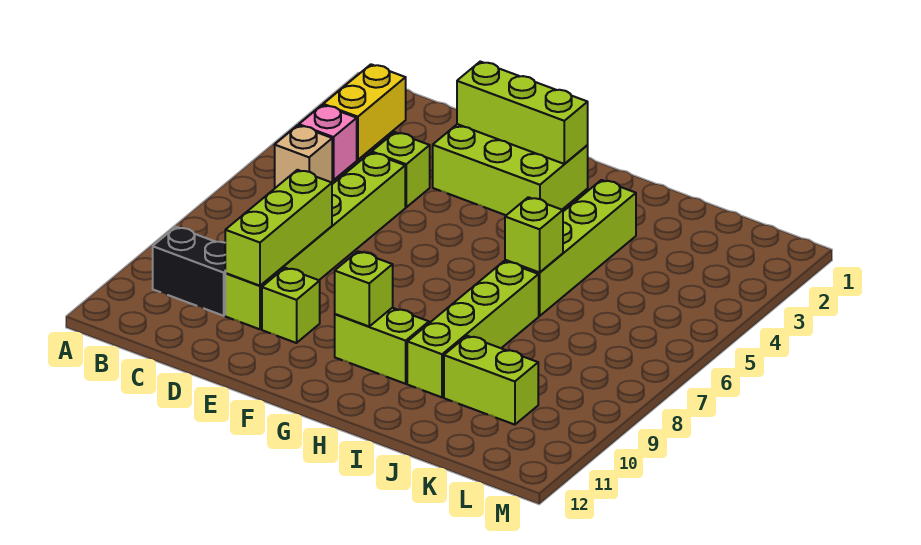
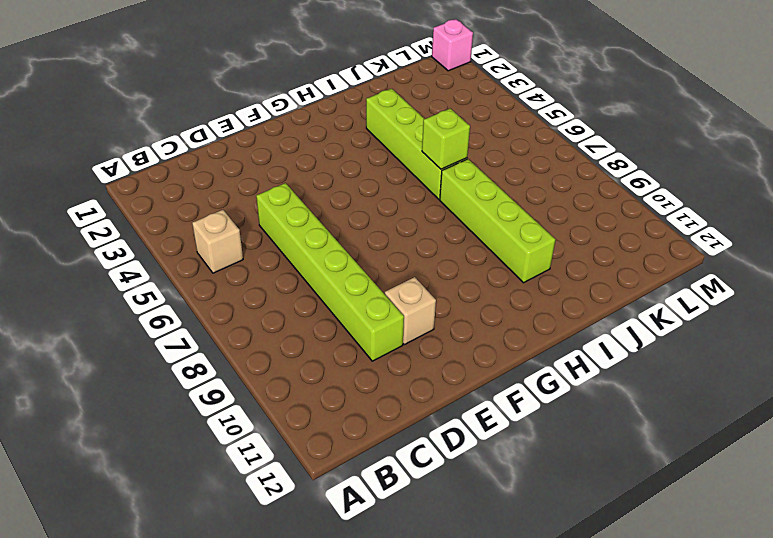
tan brick E10 level 1 -> lime brick E10 level 1
pink brick M1 level 1 -> pink brick B4 level 1
none -> yellow brick B2:B3 level 1
none -> black brick B10:C10 level 1
none -> lime brick D4 level 1

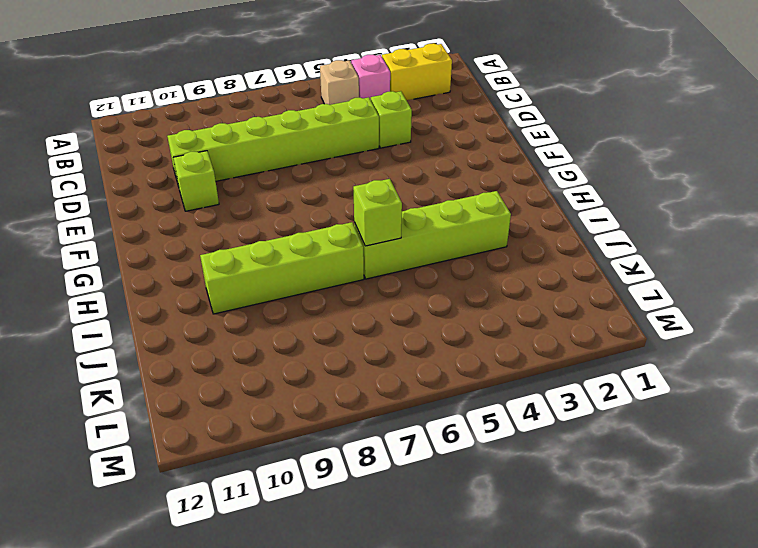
none -> black brick B10:C10 level 1
none -> lime brick E2:G3 level 1
none -> lime brick G10:H10 level 1

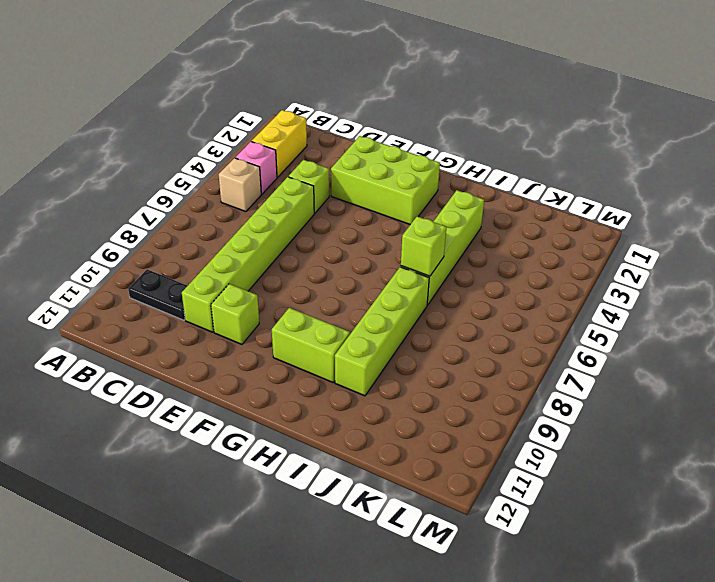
black plate B10:C10 level 1 -> black brick B10:C10 level 1
none -> lime brick J10:K10 level 1
none -> lime brick D8:D10 level 2
none -> lime brick E2:G2 level 2

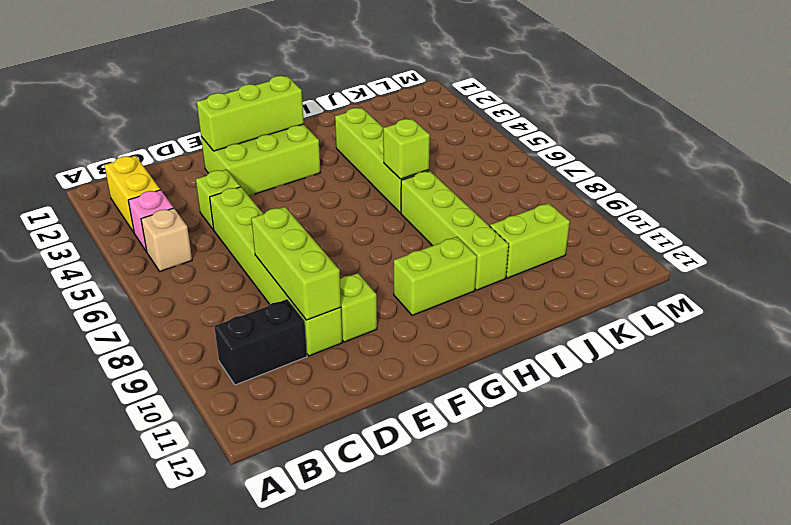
none -> lime brick G10 level 2

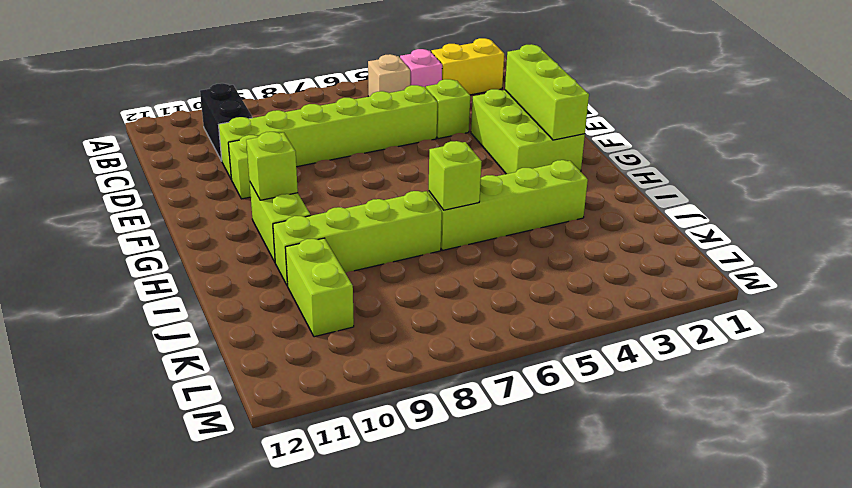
none -> lime brick D8:D10 level 2

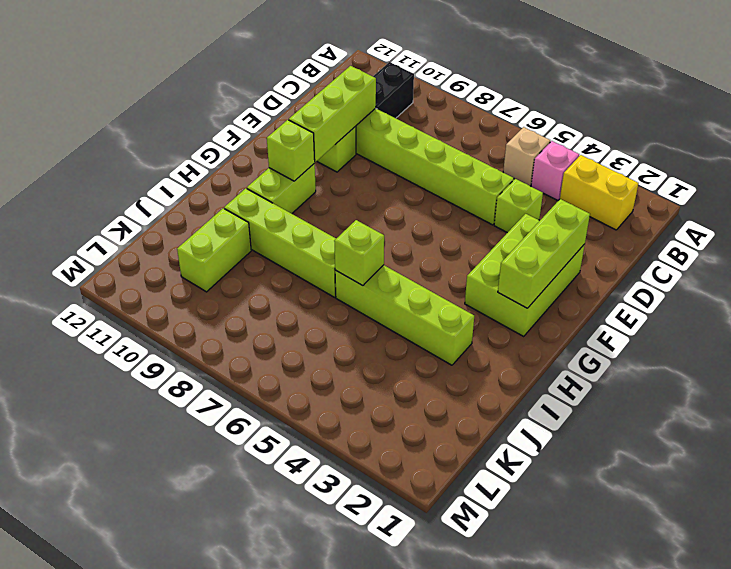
lime brick D10:F10 level 2 -> lime brick D8:D10 level 2

